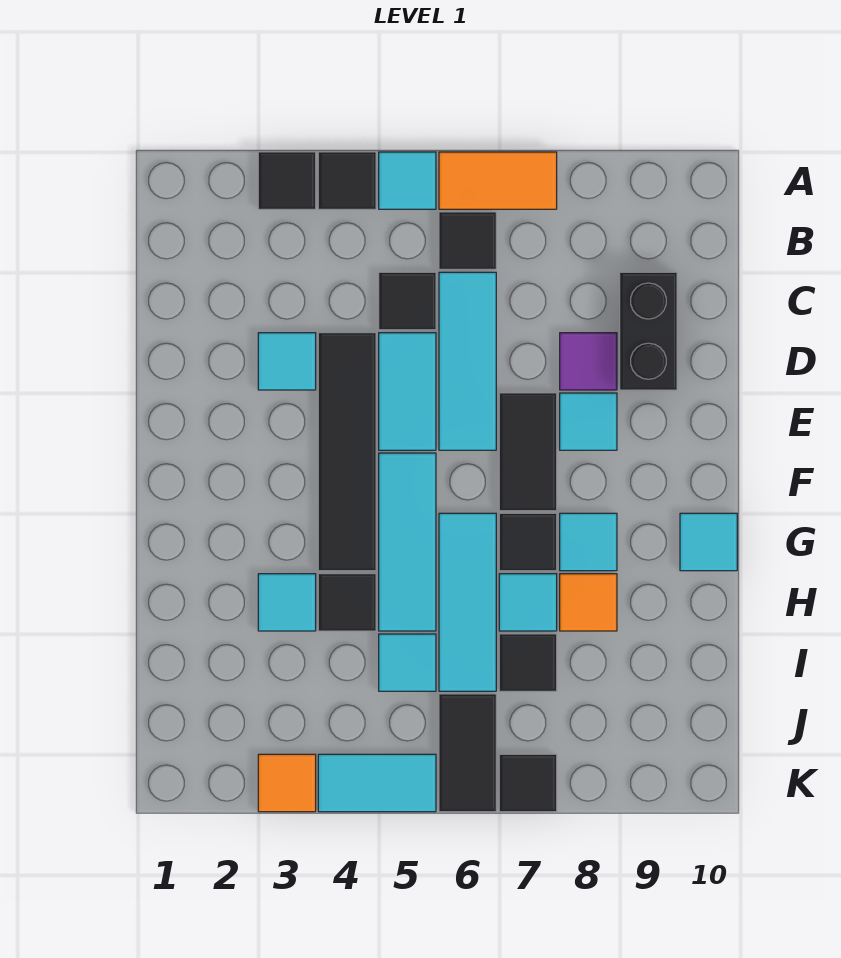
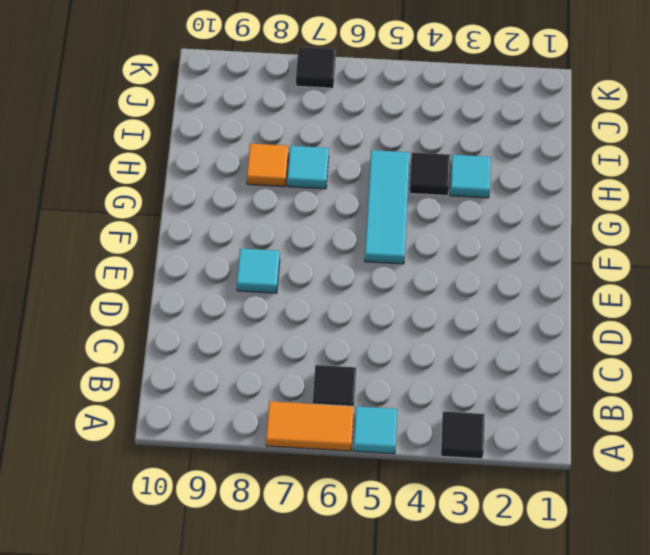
none -> black tile A4 level 1
none -> black tile C5 level 1
none -> cyan tile C6:E6 level 1

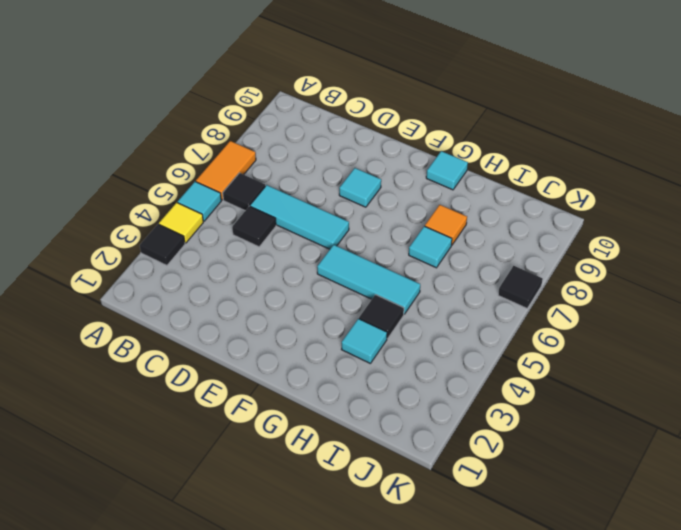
yellow tile A4 level 1 -> black tile A4 level 1
none -> black brick C9:D9 level 1
none -> cyan tile D3 level 1
none -> black tile D4:G4 level 1

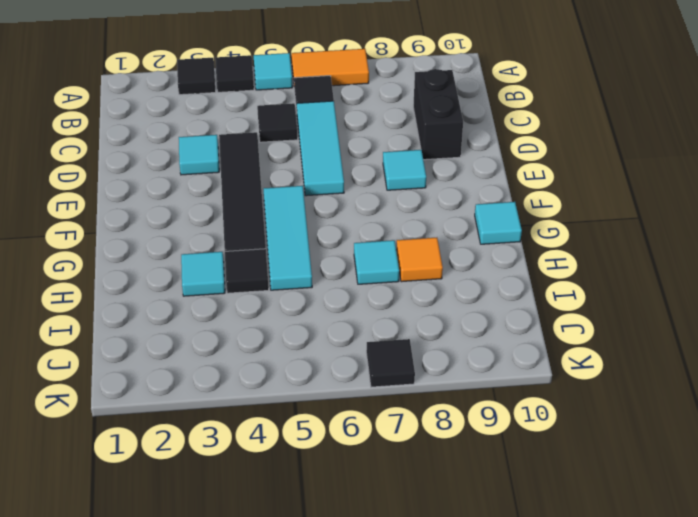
none -> cyan tile D5:E5 level 1
none -> purple tile D8 level 1
none -> black tile E7:F7 level 1

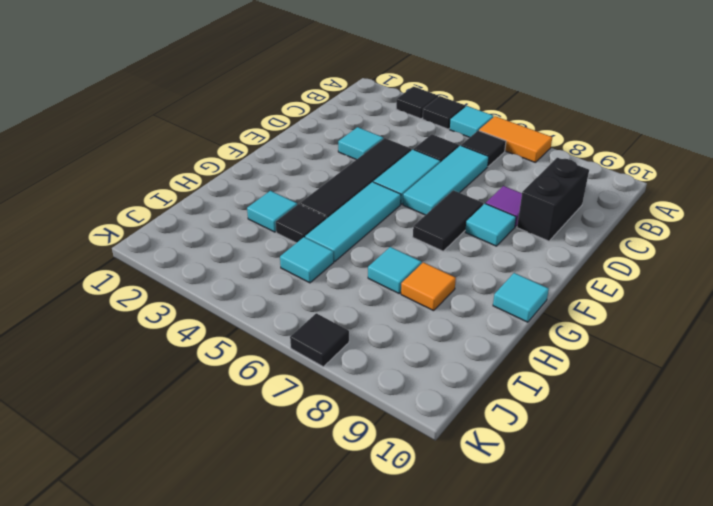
none -> cyan tile G6:I6 level 1
none -> black tile G7 level 1
none -> cyan tile G8 level 1

